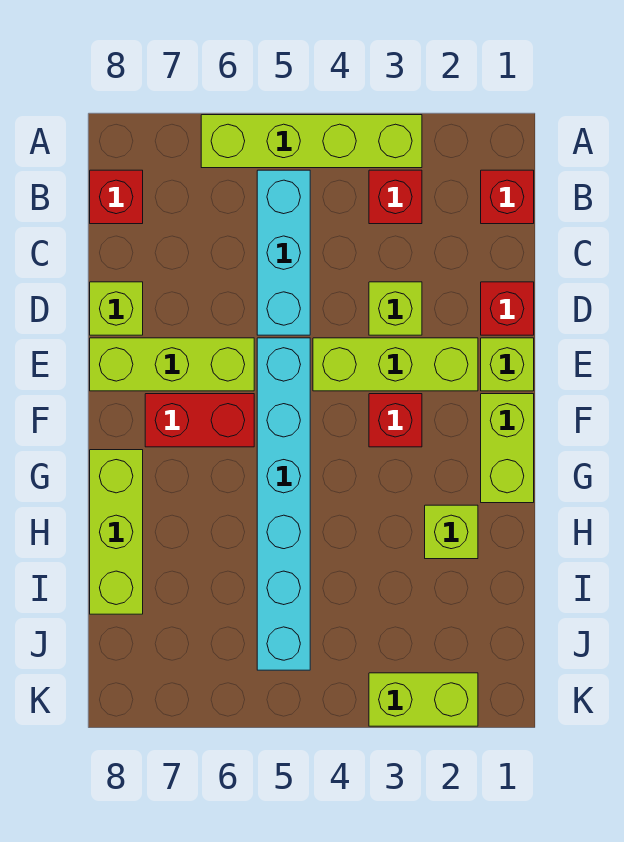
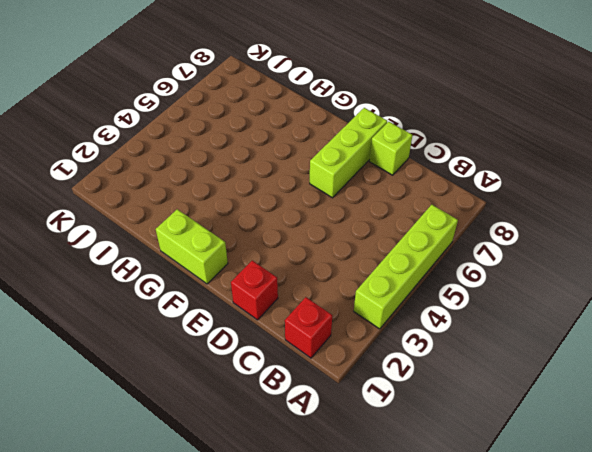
none -> red brick B3 level 1
none -> cyan brick B5:D5 level 1
none -> red brick B8 level 1

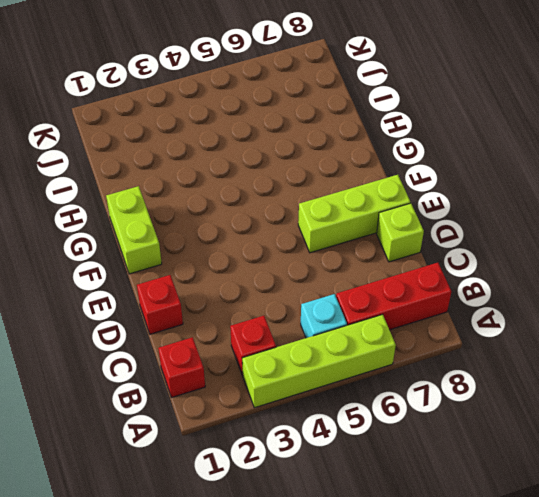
cyan brick B5 level 1 -> cyan brick B5:D5 level 1
red brick B6:B8 level 1 -> red brick B8 level 1
none -> lime brick D3 level 1
none -> lime brick E1 level 1
none -> lime brick E2:E4 level 1

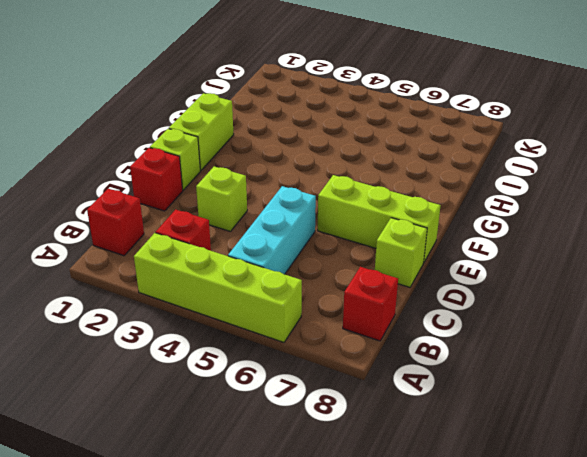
none -> lime brick E2:E4 level 1
none -> cyan brick E5:J5 level 1
none -> red brick F3 level 1

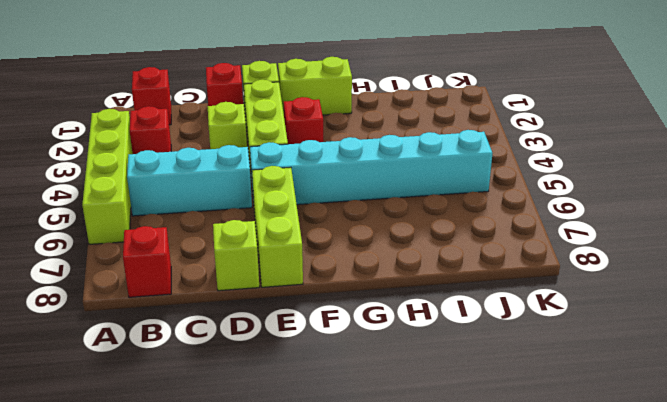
none -> red brick F6:F7 level 1
none -> lime brick G8:I8 level 1
none -> lime brick H2 level 1

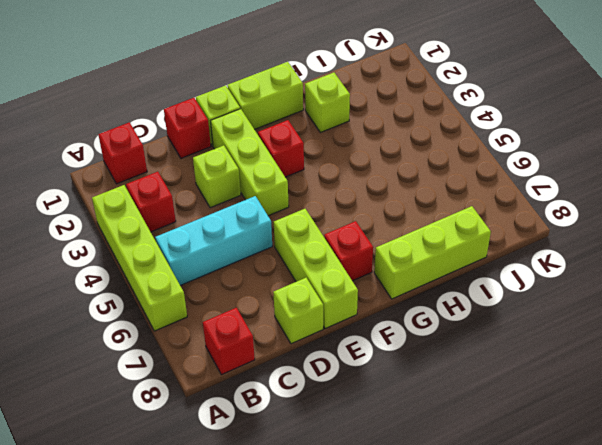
red brick F7 level 1 -> red brick F6:F7 level 1
none -> cyan brick E5:J5 level 1
none -> lime brick K2:K3 level 1

